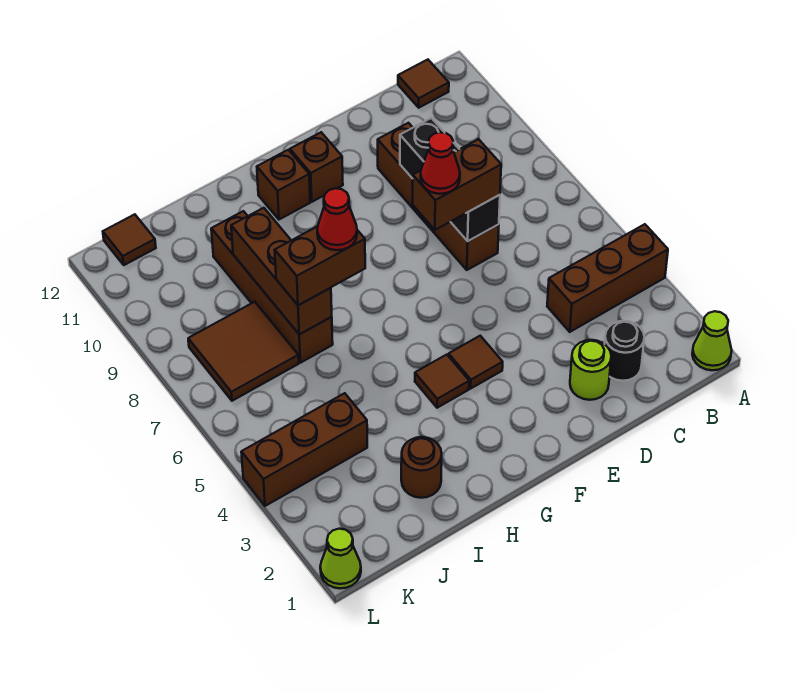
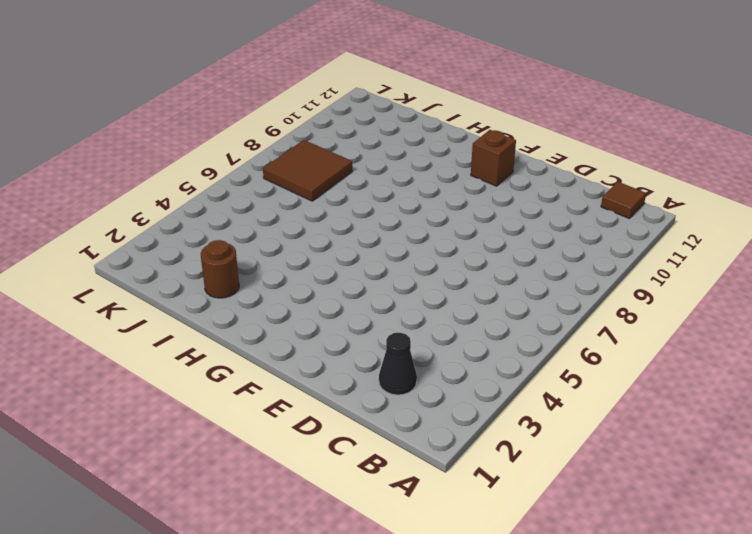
black cone C2 level 1 -> black round brick C2 level 1
none -> lime cone A1 level 1
none -> brown brick A4:C4 level 1
none -> lime round brick D2 level 1

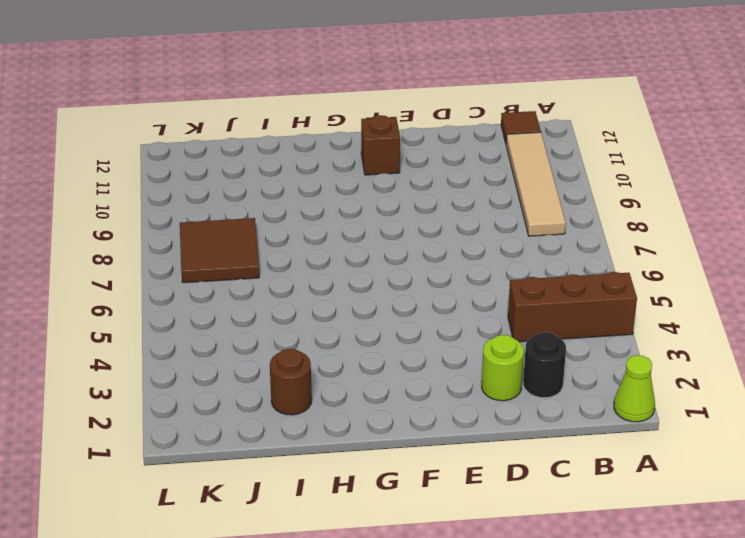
tan tile B8:B11 level 1 -> none
none -> brown brick D7:D10 level 1
none -> brown tile F4 level 1
none -> brown tile G4 level 1

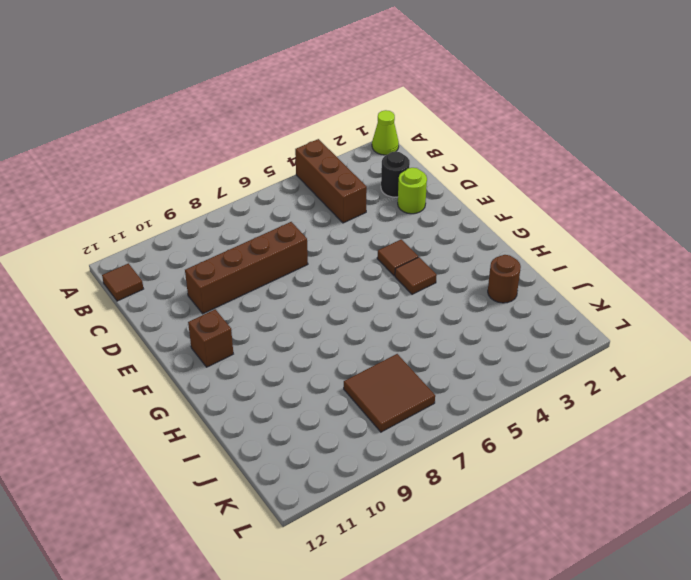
none -> brown brick G11 level 1
none -> brown brick I7:I10 level 1
none -> brown brick J4:L4 level 1

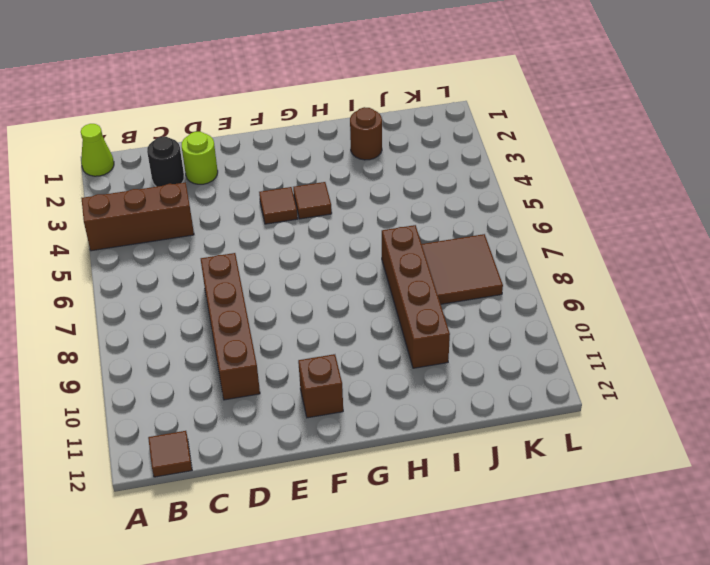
none -> brown brick G11 level 1
none -> brown brick J4:L4 level 1
none -> brown tile K12 level 1

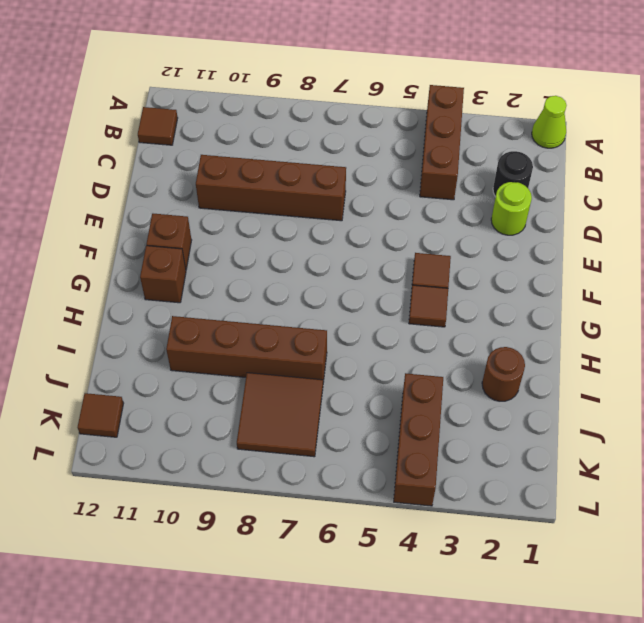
none -> lime cone L1 level 1
none -> black brick D7:D9 level 2
none -> brown brick I7:I9 level 2

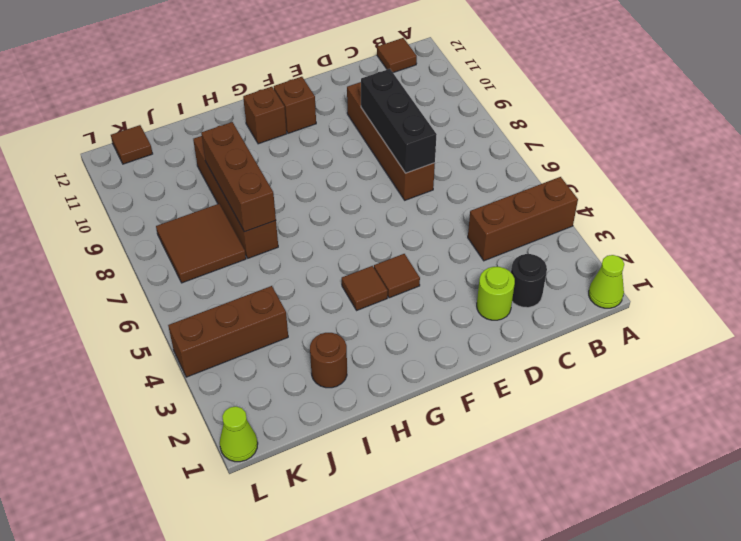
none -> brown brick D7:E7 level 3
none -> brown brick H7:I7 level 3
none -> red cone E7 level 4

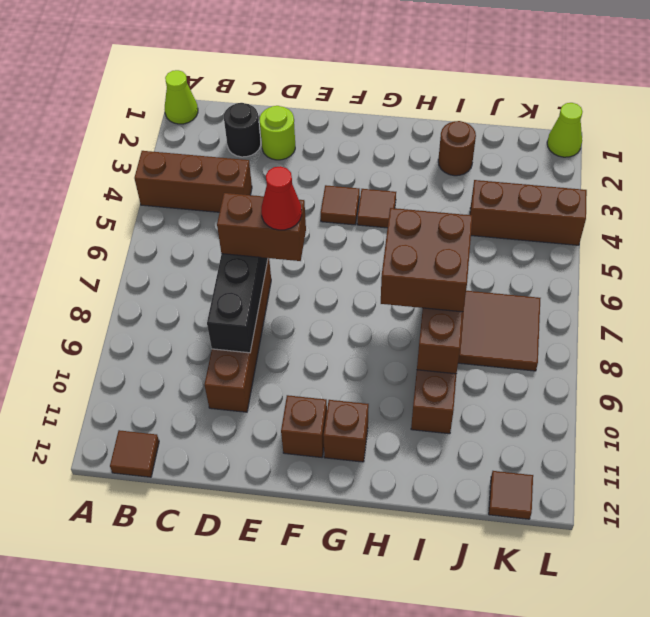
brown brick H7:I8 level 3 -> brown brick H7:I7 level 3
none -> red cone H7 level 4

